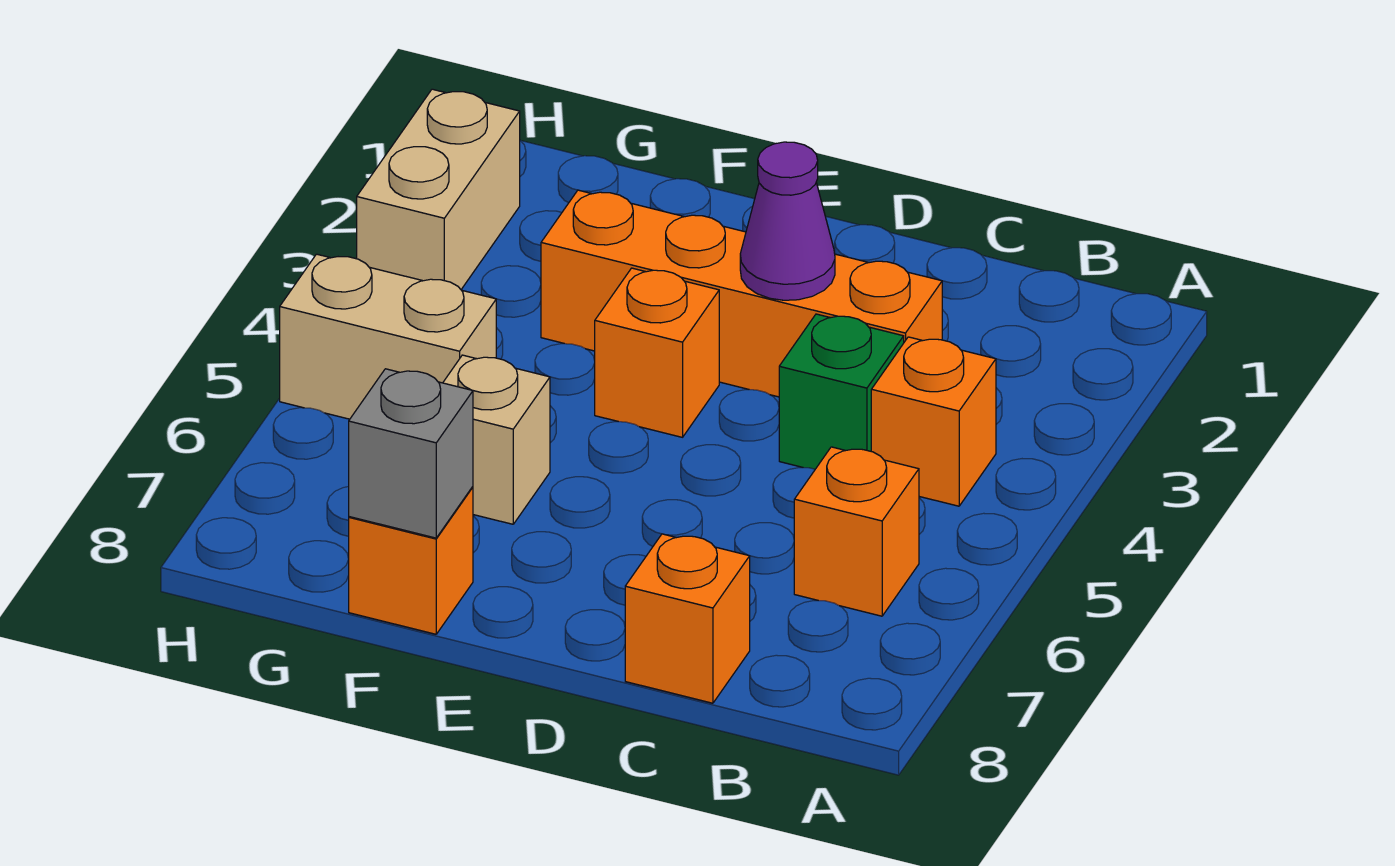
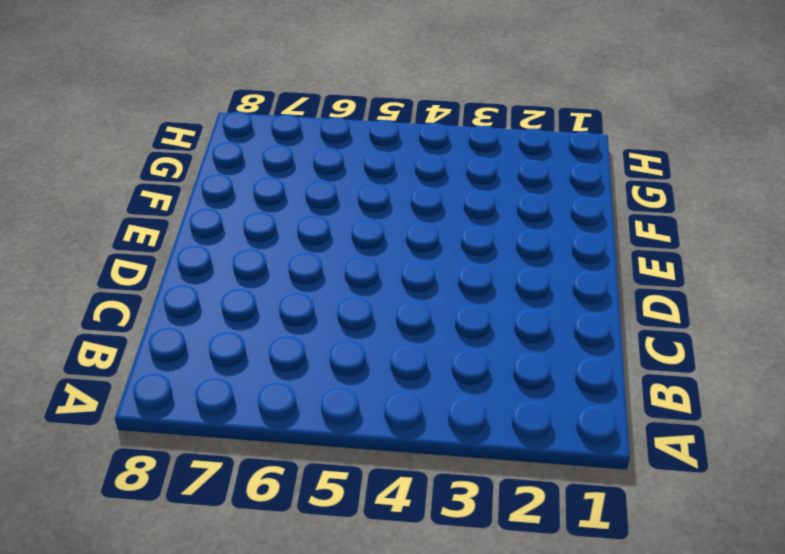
none -> orange brick B4 level 1
none -> orange brick B6 level 1
none -> orange brick C3:F3 level 1

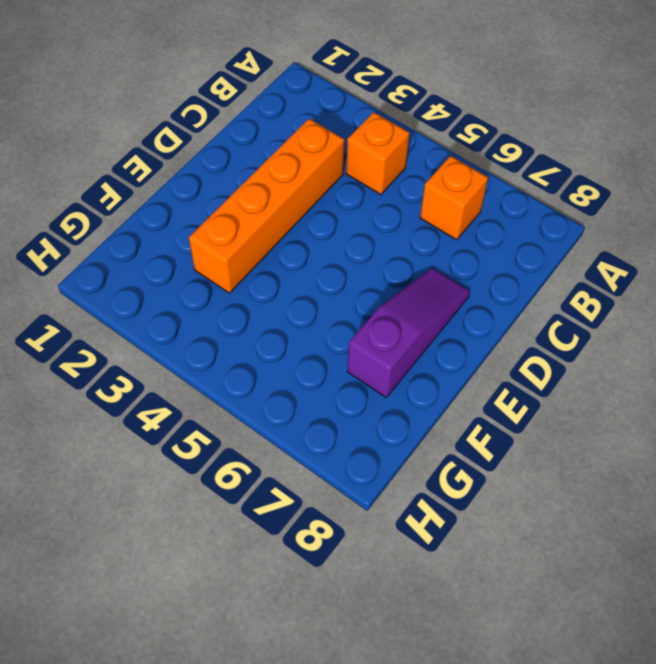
purple slope D7:F7 level 1 top F -> none
none -> green brick C4 level 1
none -> orange brick C8 level 1
none -> orange brick E4 level 1

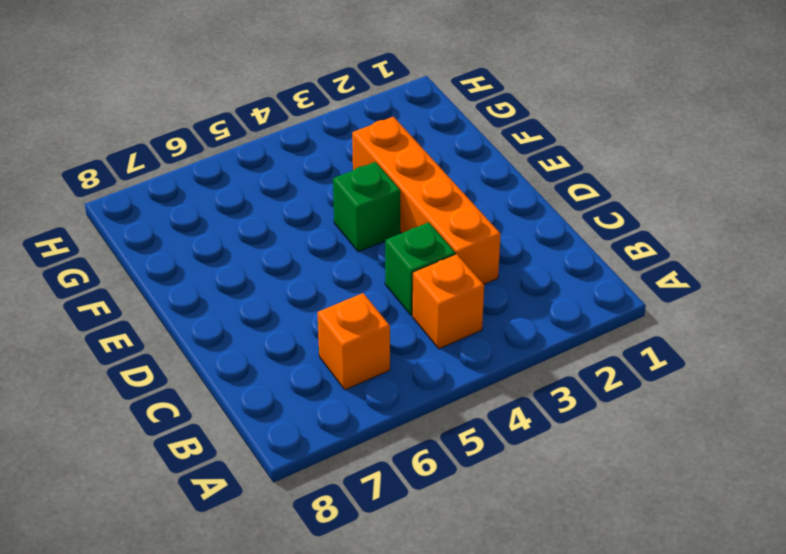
green brick E4 level 1 -> orange brick E4 level 1
none -> orange brick C8 level 1
none -> tan brick F6 level 1
none -> orange brick F8 level 1

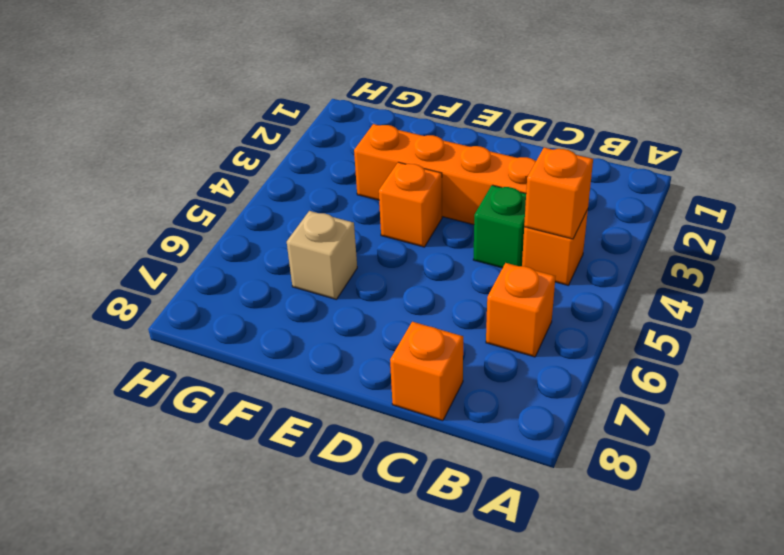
orange brick B4 level 2 -> orange brick F8 level 1
none -> tan brick G5:H5 level 1
none -> tan brick H2:H3 level 1
none -> purple cone D3 level 2

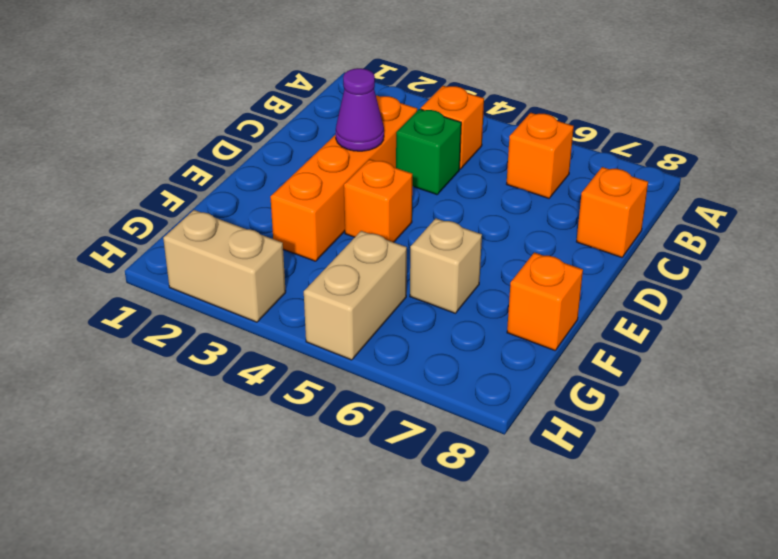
none -> grey brick F8 level 2

